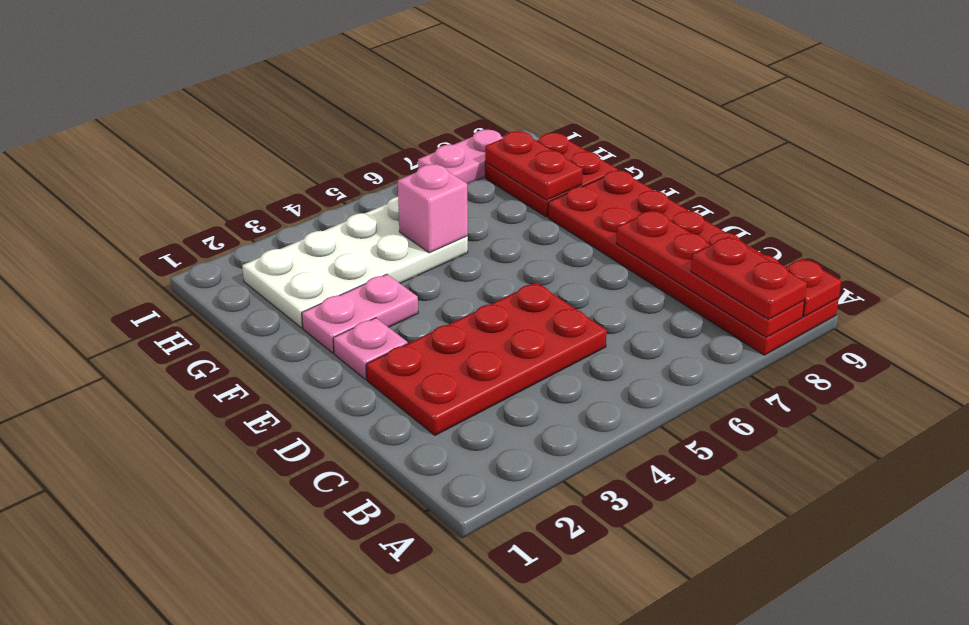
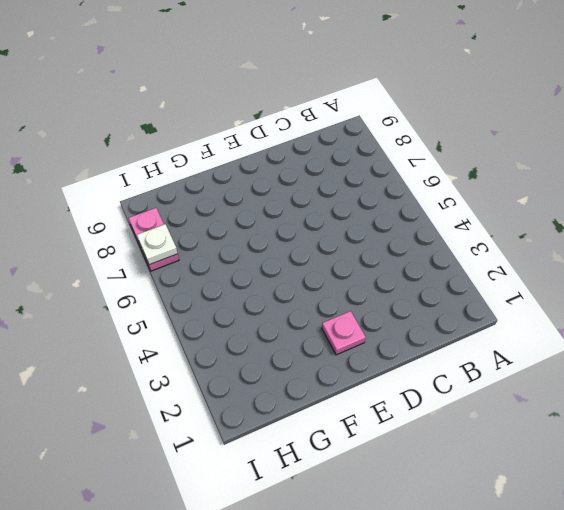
white plate I7 level 2 -> none
none -> red plate A8:F9 level 1
none -> red plate C2:D5 level 1
none -> pink plate F2:F3 level 1

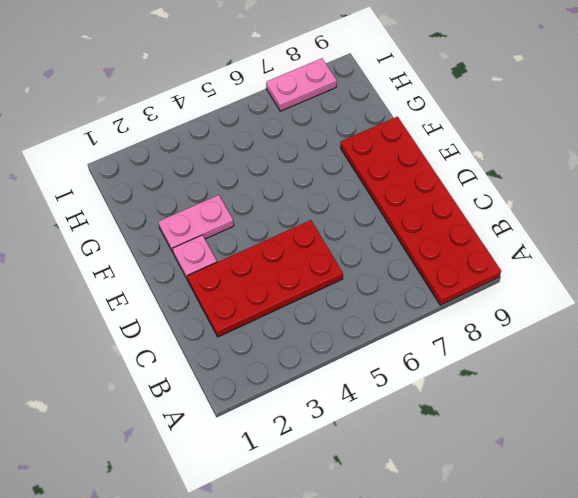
none -> white plate G2:H5 level 1
none -> red plate G8:H9 level 1
none -> red plate A8:D8 level 2

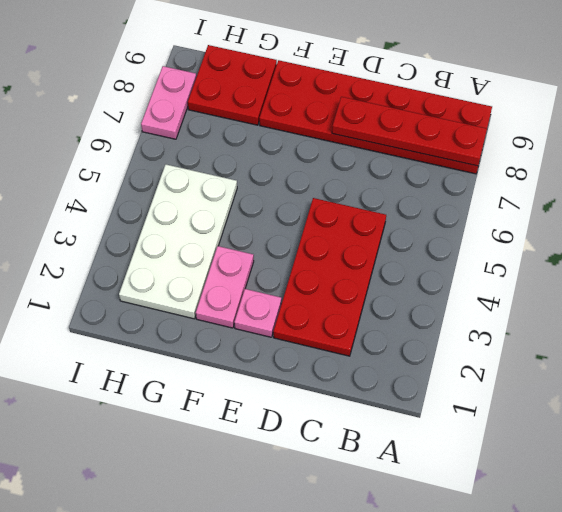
none -> red plate A9 level 2
none -> pink brick G5 level 2
none -> red plate G8:H8 level 2

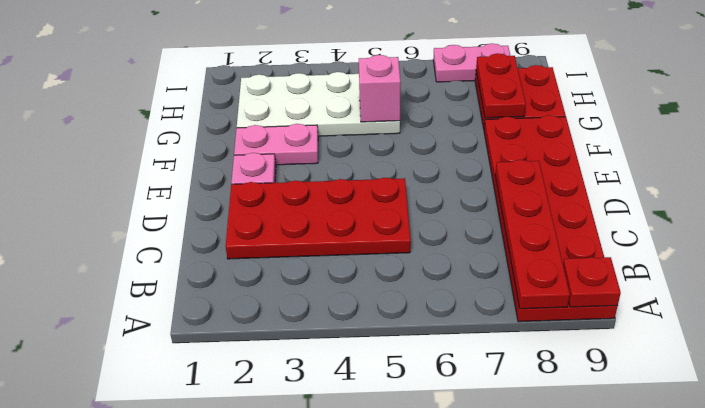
none -> red plate A8:B8 level 3

